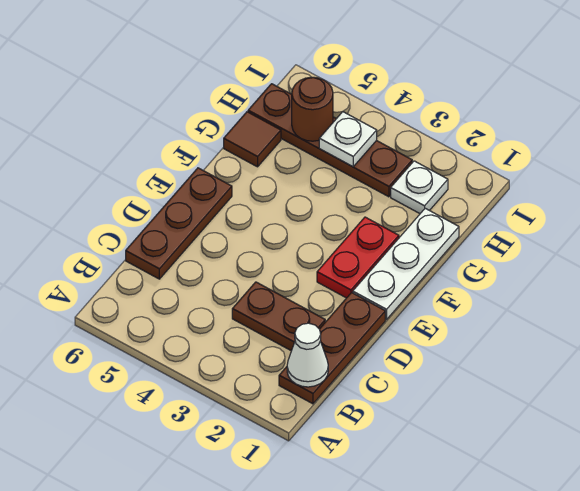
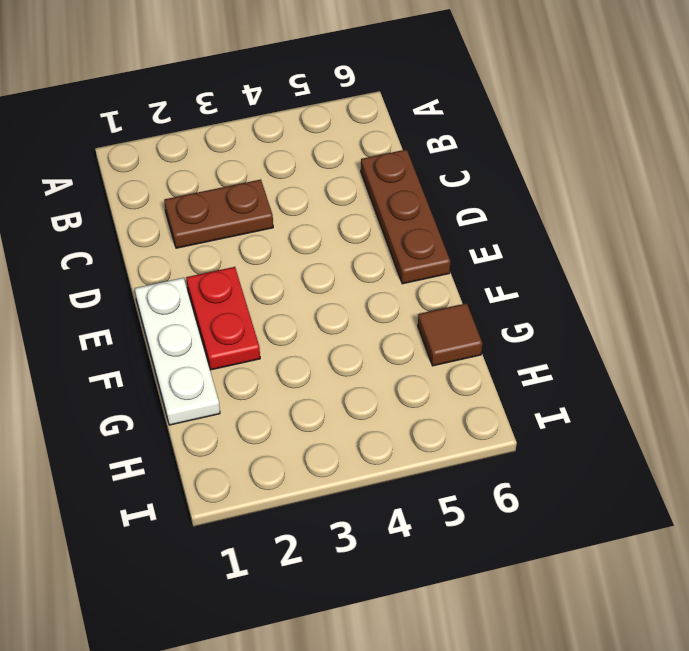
none -> brown plate B1:D1 level 1
none -> white plate H2 level 1

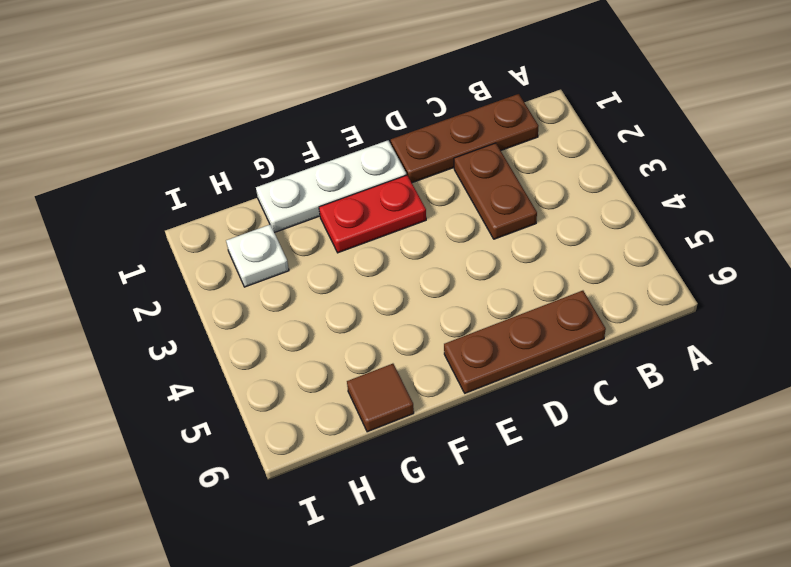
none -> brown plate H3:H6 level 1
none -> white cone B1 level 2

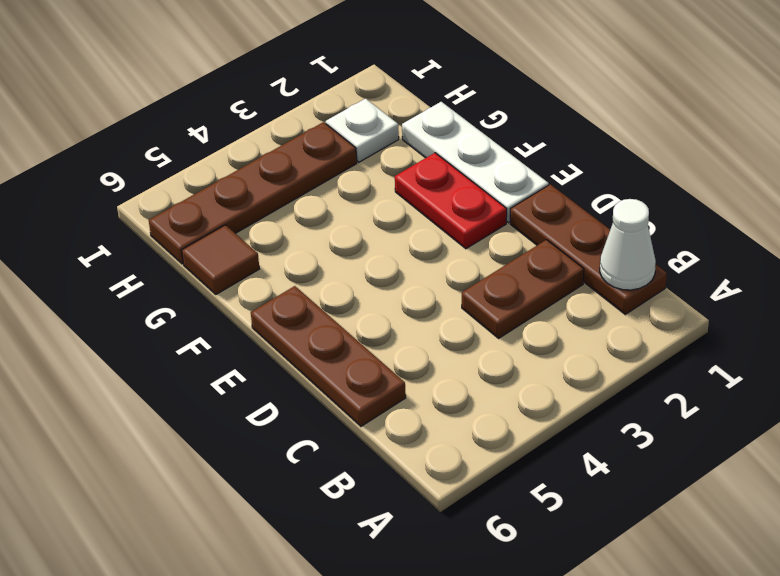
none -> white plate H4 level 2
none -> brown round brick H5 level 2

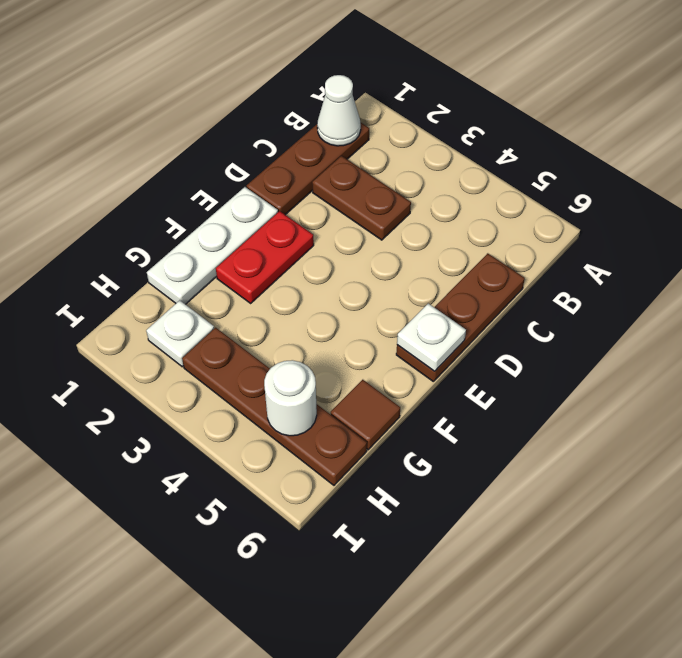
white plate E6 level 2 -> white plate H4 level 2
white round brick H5 level 2 -> brown round brick H5 level 2

